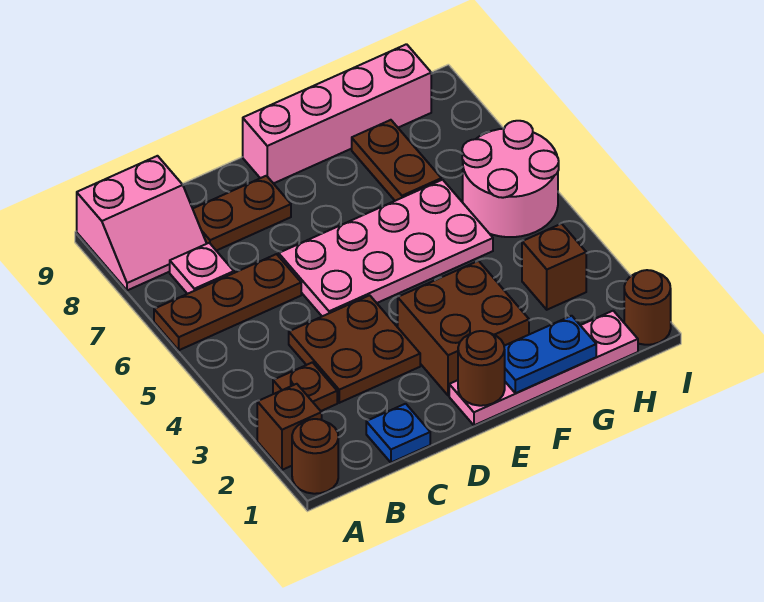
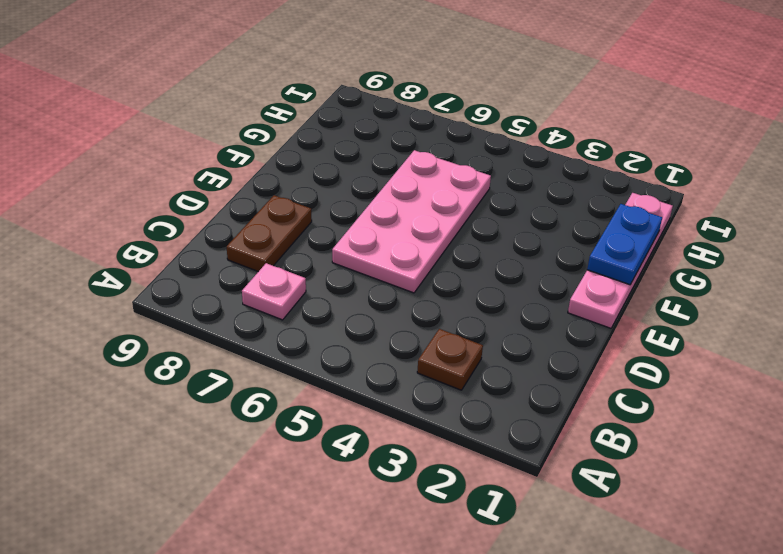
none -> brown round brick A1 level 1
none -> brown brick A2 level 1
none -> brown plate A6:C6 level 1

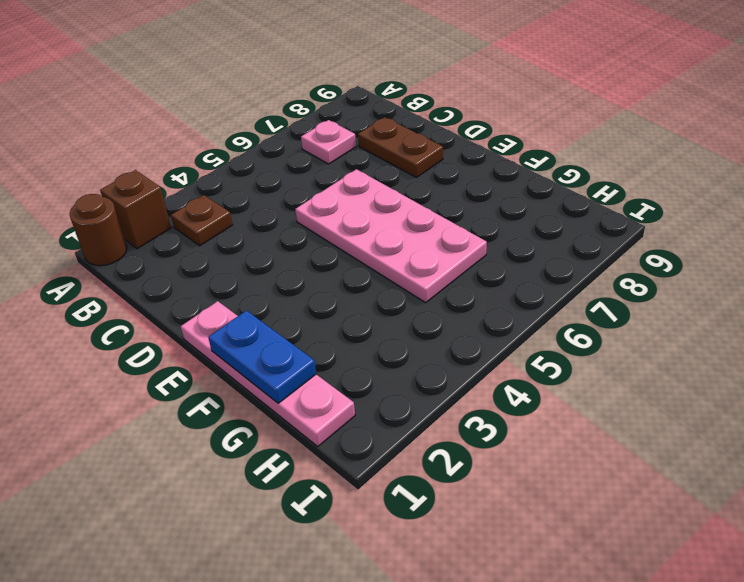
none -> brown plate A6:C6 level 1
none -> pink slope A8:B9 level 1 top 9
none -> blue plate C1 level 1

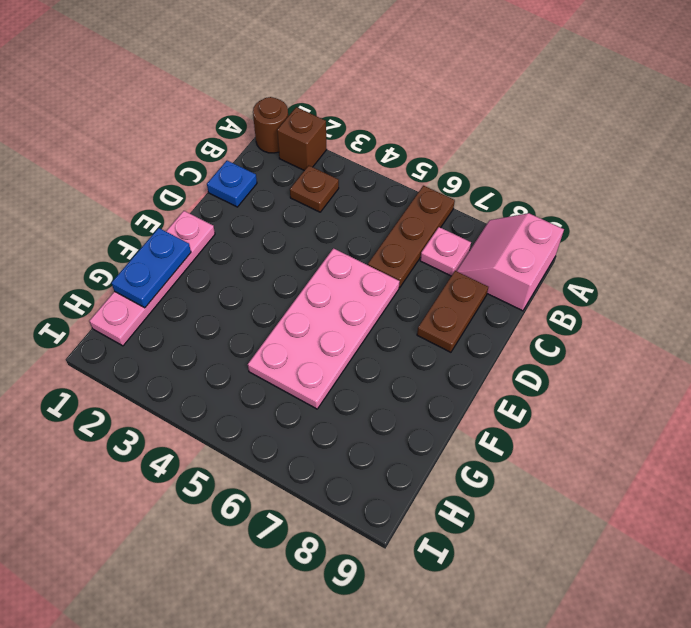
none -> brown plate C3:D4 level 1
none -> brown brick E2:F3 level 1
none -> pink brick E9:H9 level 1

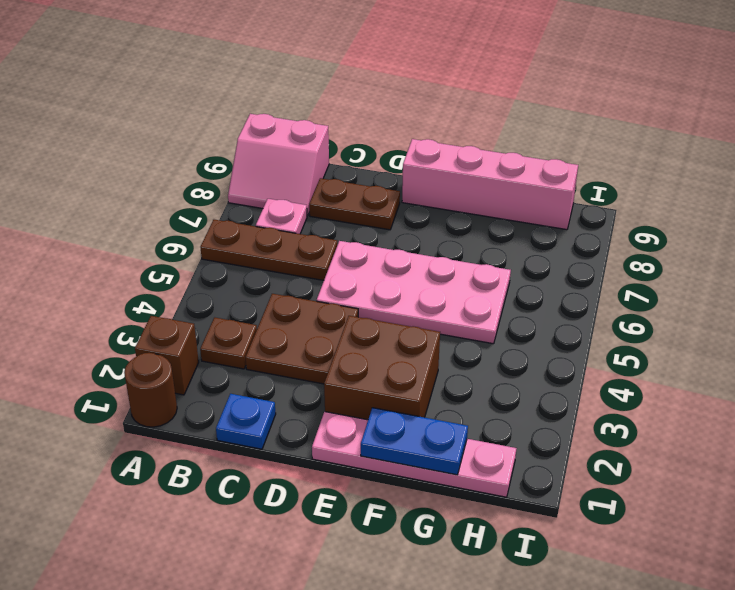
none -> brown plate G7:G8 level 1
none -> brown brick H3 level 1
none -> pink round brick H5:I6 level 1

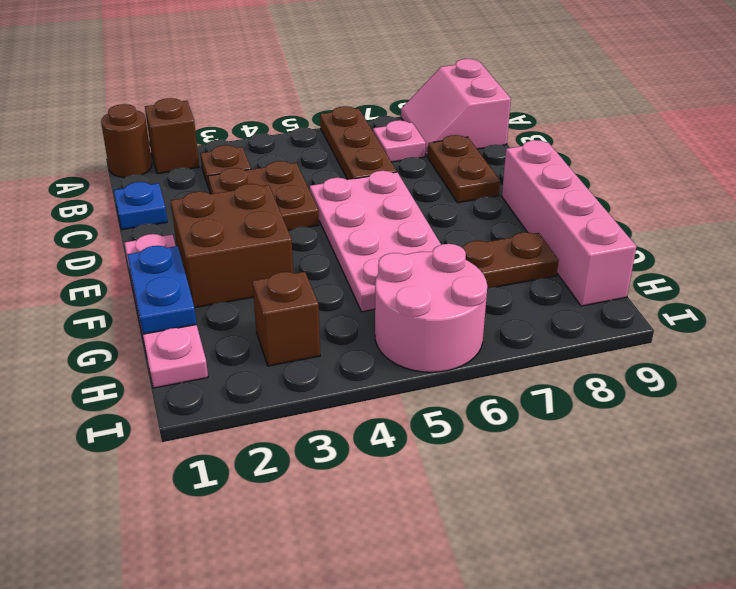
none -> brown round brick I1 level 1
none -> brown round brick E1 level 2

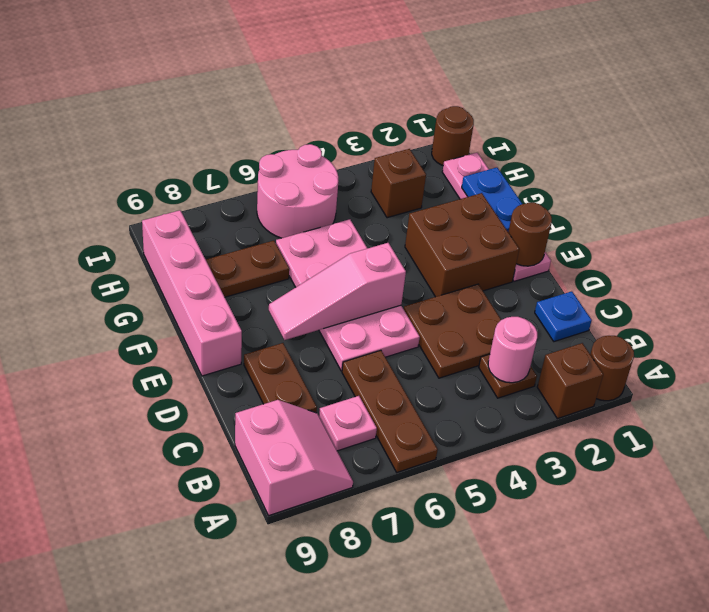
pink round brick B3 level 2 -> none
pink slope E5:E7 level 2 top 5 -> none

